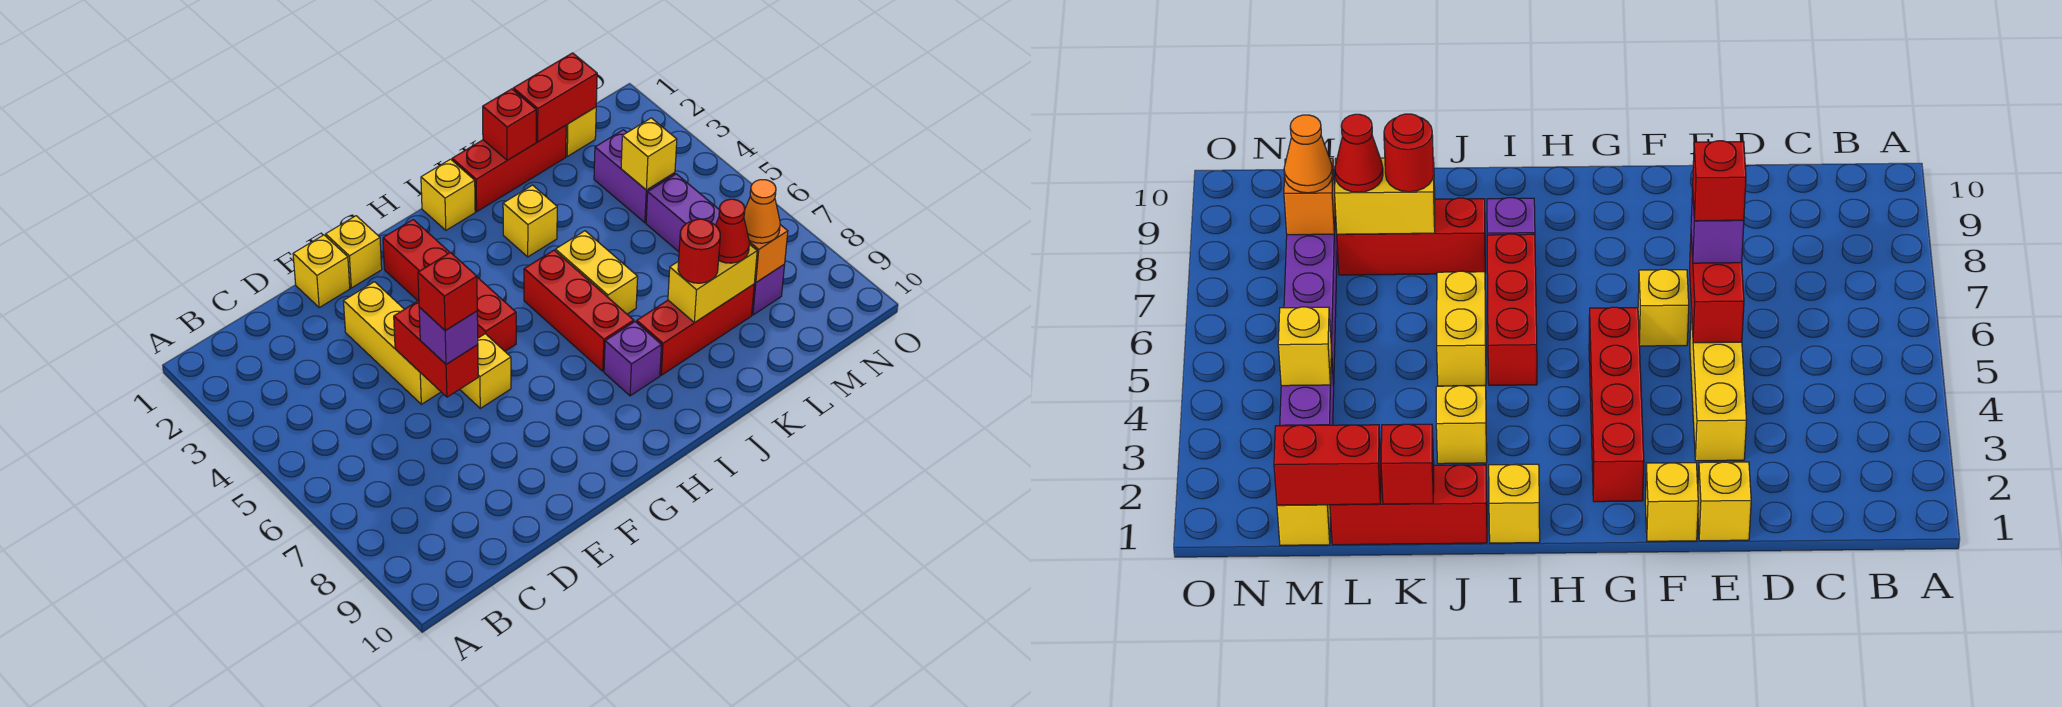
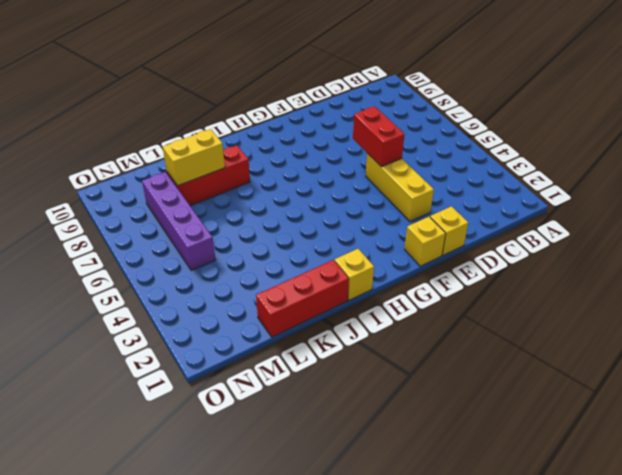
none -> yellow brick F6 level 1
none -> red brick G2:G5 level 1
none -> red brick I5:I7 level 1

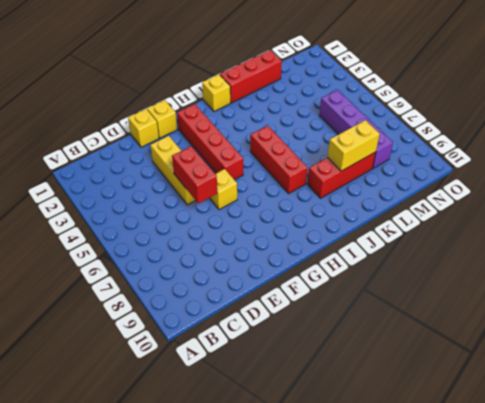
none -> purple brick I8 level 1
none -> yellow brick J3 level 1
none -> yellow brick J5:J6 level 1

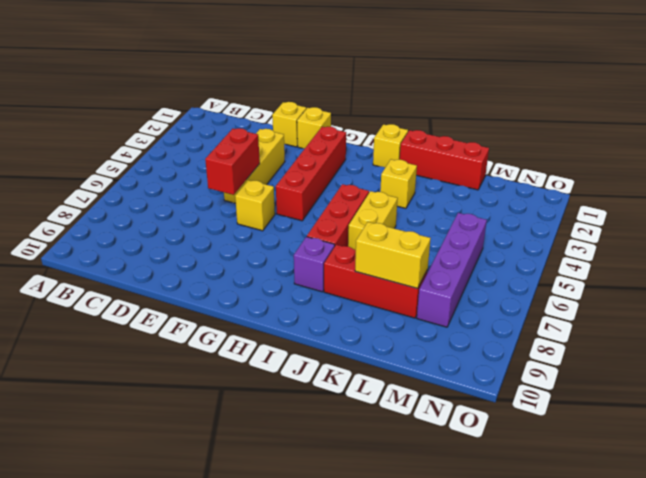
none -> yellow brick M1 level 1
none -> purple brick M3:M4 level 1
none -> red brick K1 level 2

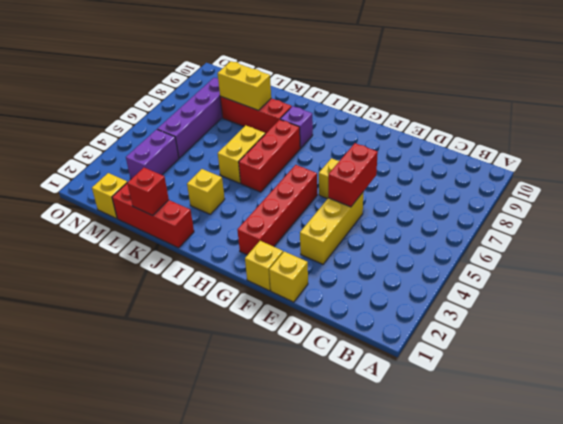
none -> yellow brick I1 level 1
none -> red brick L1:M1 level 2
none -> yellow brick M4 level 2

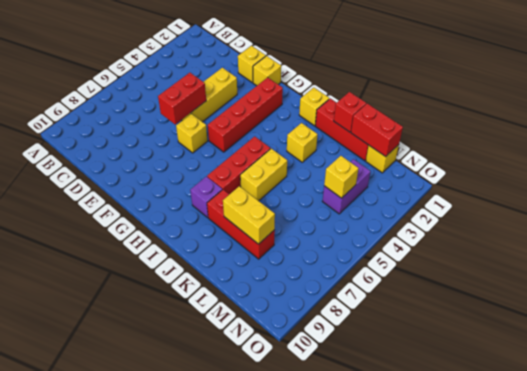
none -> purple brick M5:M8 level 1
none -> orange brick M8 level 2
none -> purple brick E6 level 3

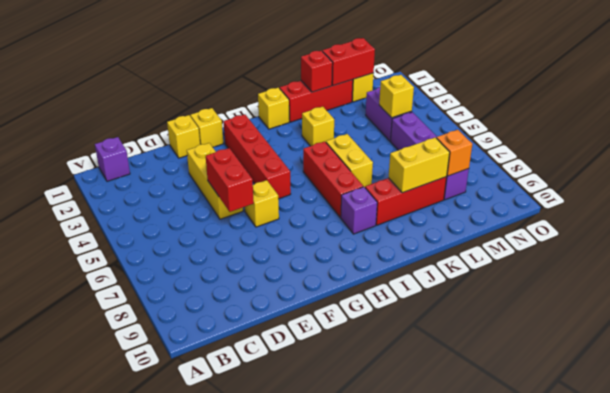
purple brick B1 level 1 -> purple brick E6 level 3
none -> red round brick K8 level 3
none -> red cone L8 level 3
none -> orange cone M8 level 3

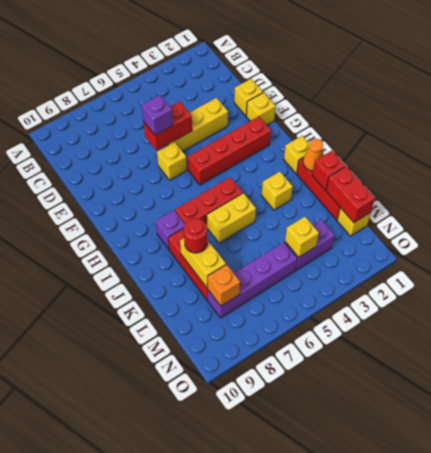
orange cone J1 level 2 -> orange cone M8 level 3
none -> red cone L8 level 3
none -> red brick E6 level 4

